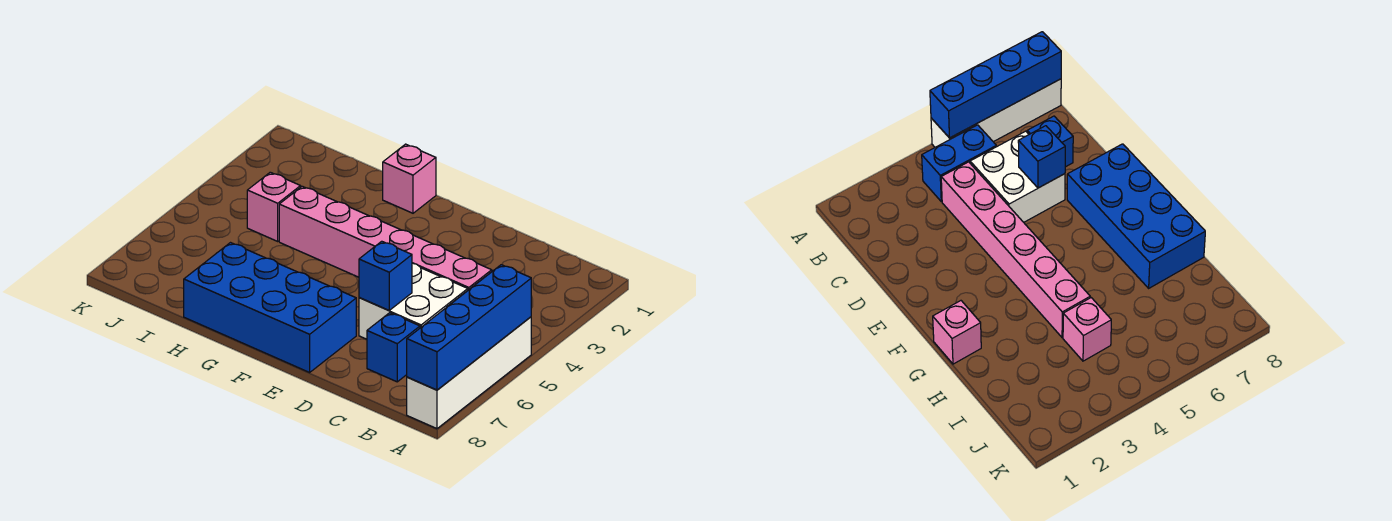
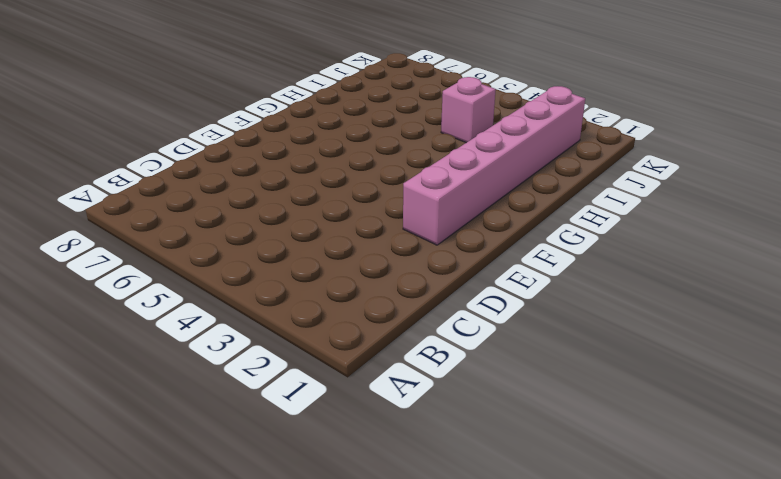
pink brick E2:J2 level 1 -> pink brick C4:H4 level 1
none -> white brick A5:A8 level 1
none -> blue brick B4:B5 level 1

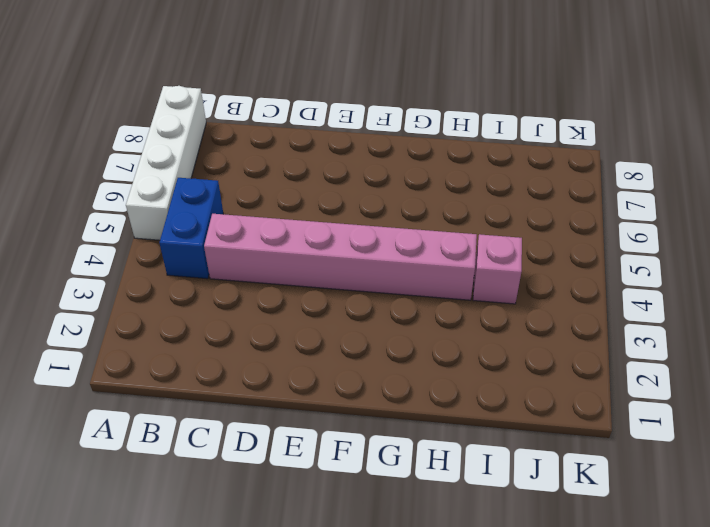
none -> white brick C5:D6 level 1
none -> blue brick C7 level 1

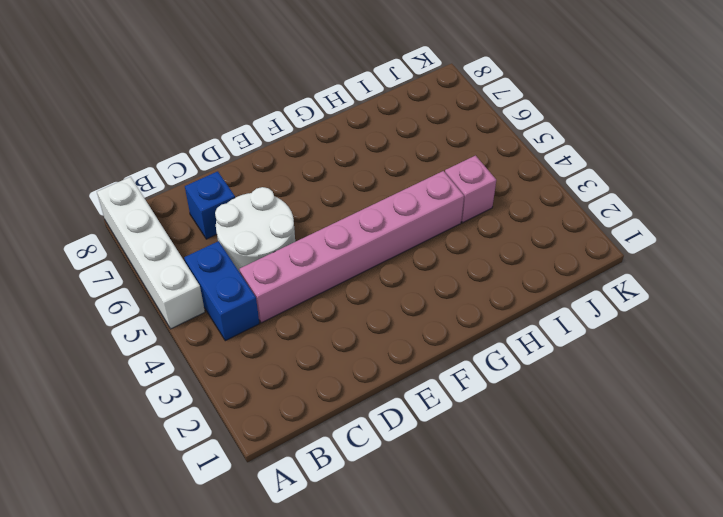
white round brick C5:D6 level 1 -> white brick C5:D6 level 1
none -> blue brick E7:H8 level 1
none -> pink brick G1 level 1

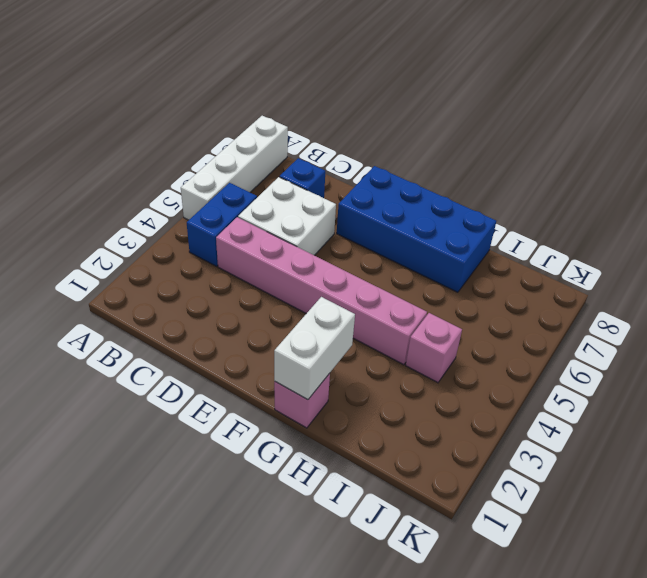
white brick G1:G2 level 2 -> none
none -> blue brick A5:A8 level 2
none -> blue brick D6 level 2

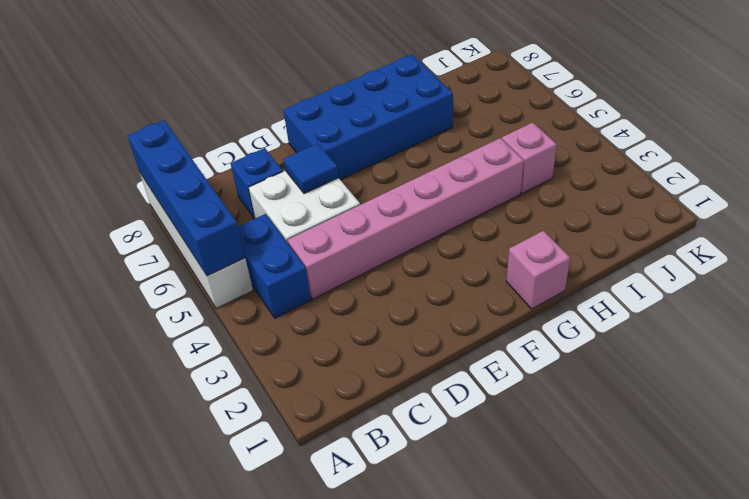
blue tile D6 level 2 -> blue brick D6 level 2

